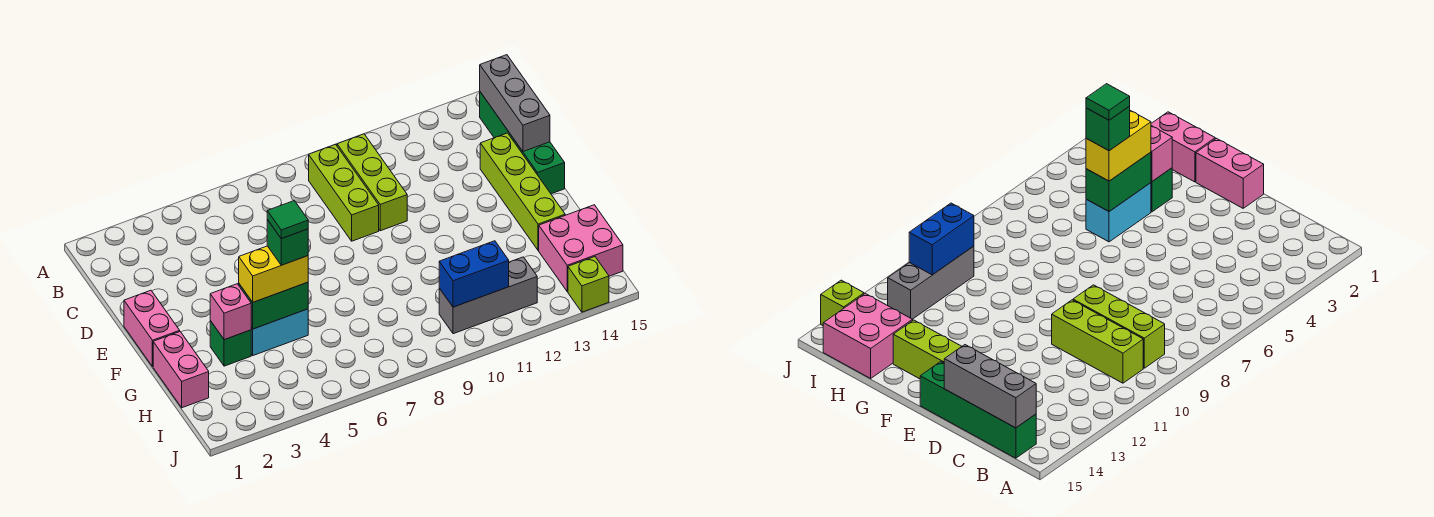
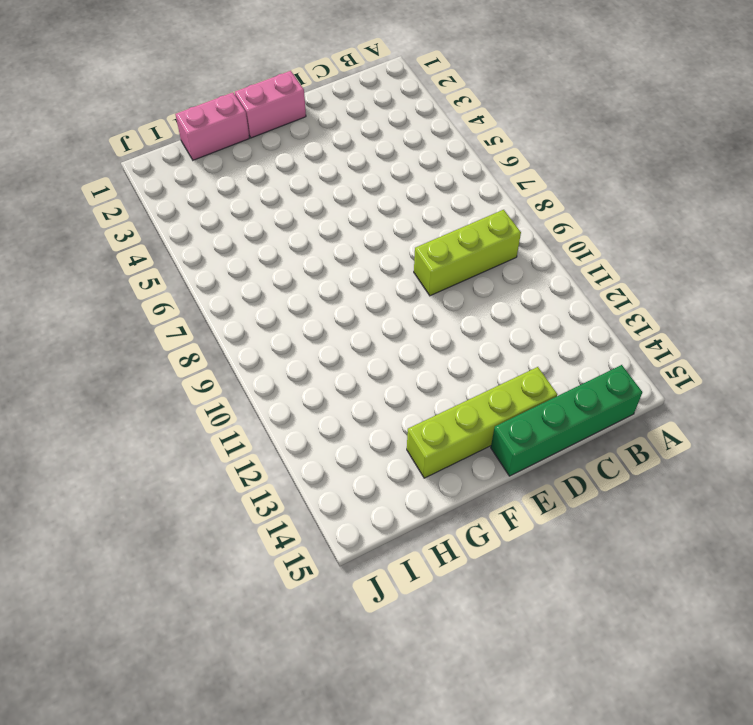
none -> lime brick B10:D10 level 1
none -> green brick G3 level 1
none -> cyan brick G4:G5 level 1

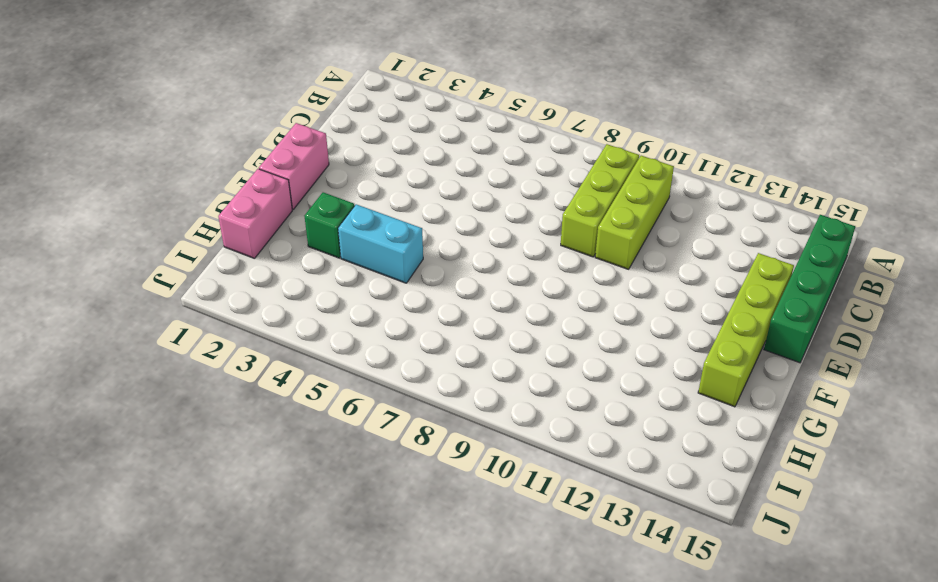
none -> pink brick H14:I15 level 1
none -> grey brick I10:I12 level 1
none -> lime brick J14 level 1

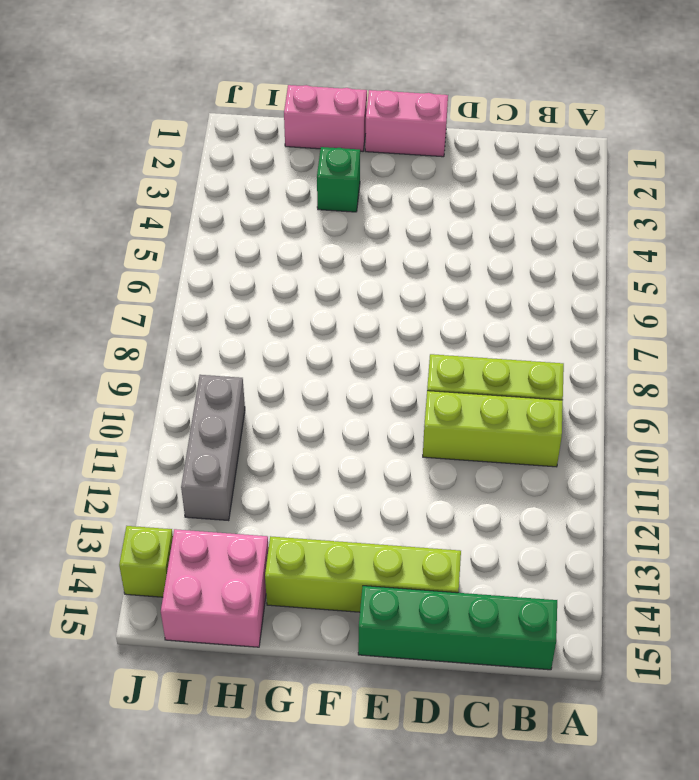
none -> cyan brick G4:G5 level 1
none -> grey brick B15:D15 level 2
none -> pink brick G3 level 2

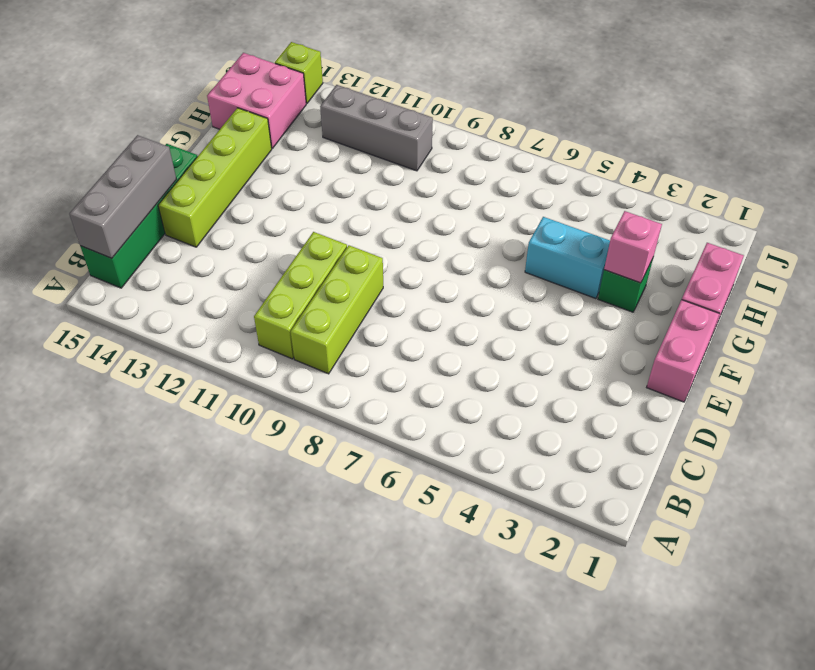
none -> green brick G4:G5 level 2
none -> blue brick I10:I11 level 2
none -> yellow brick G4:G5 level 3

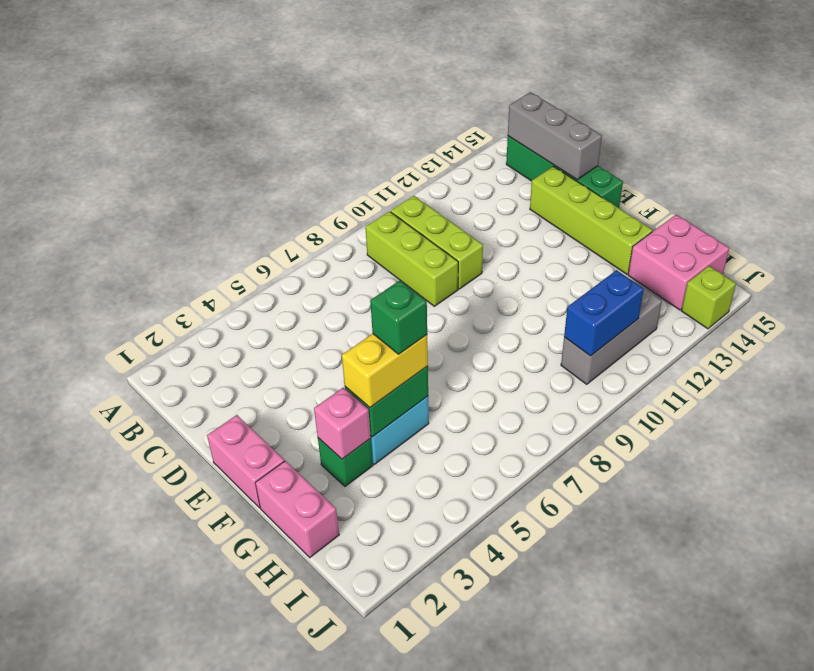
none -> green tile G5 level 5

